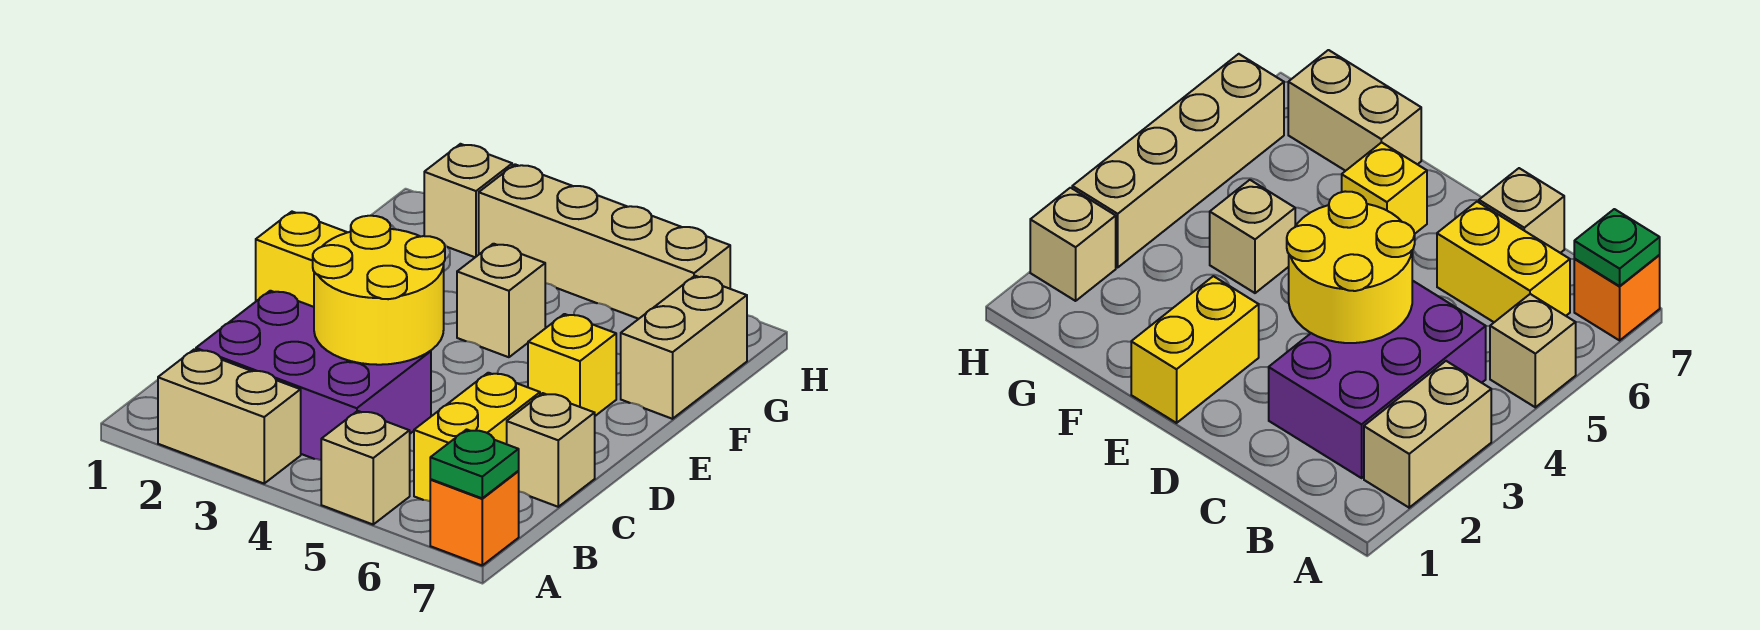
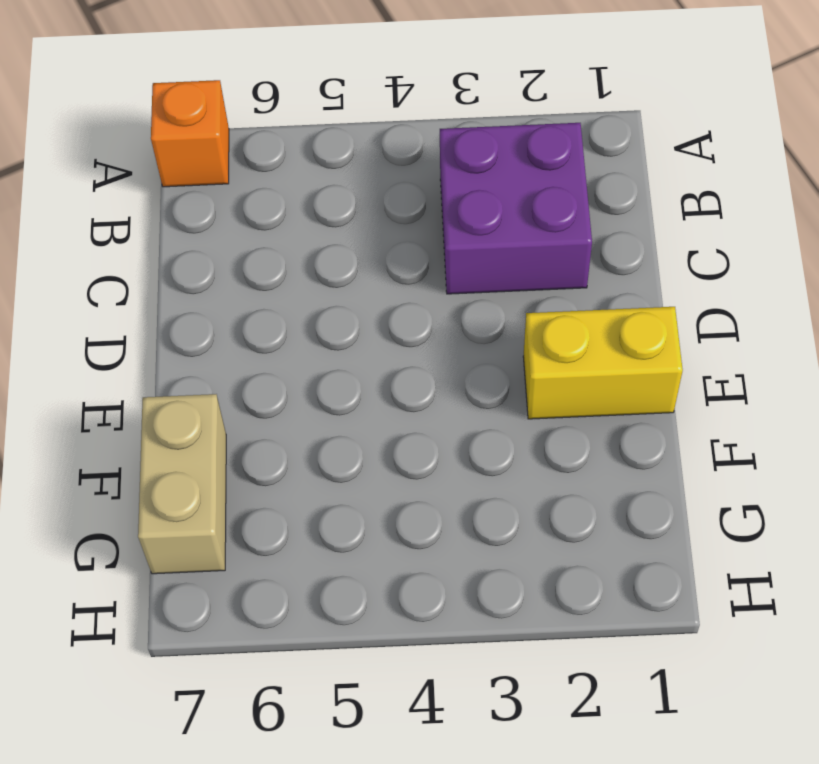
purple brick B2:C3 level 1 -> purple brick B2:C4 level 1
none -> tan brick A2:A3 level 1
none -> tan brick A5 level 1
none -> yellow brick B6:C6 level 1

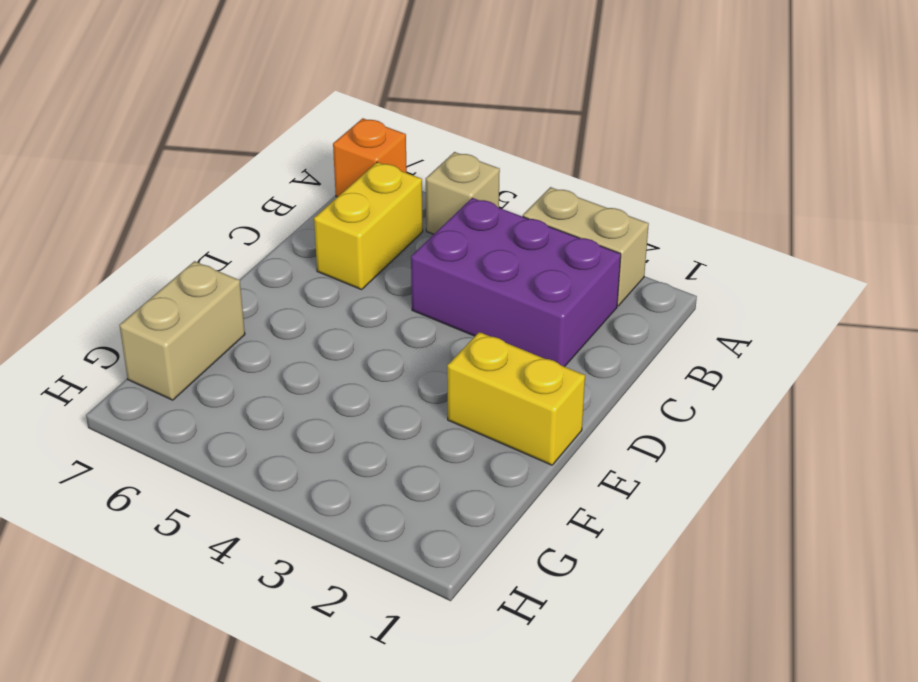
none -> tan brick C7 level 1
none -> yellow brick E6 level 1
none -> tan brick F4 level 1

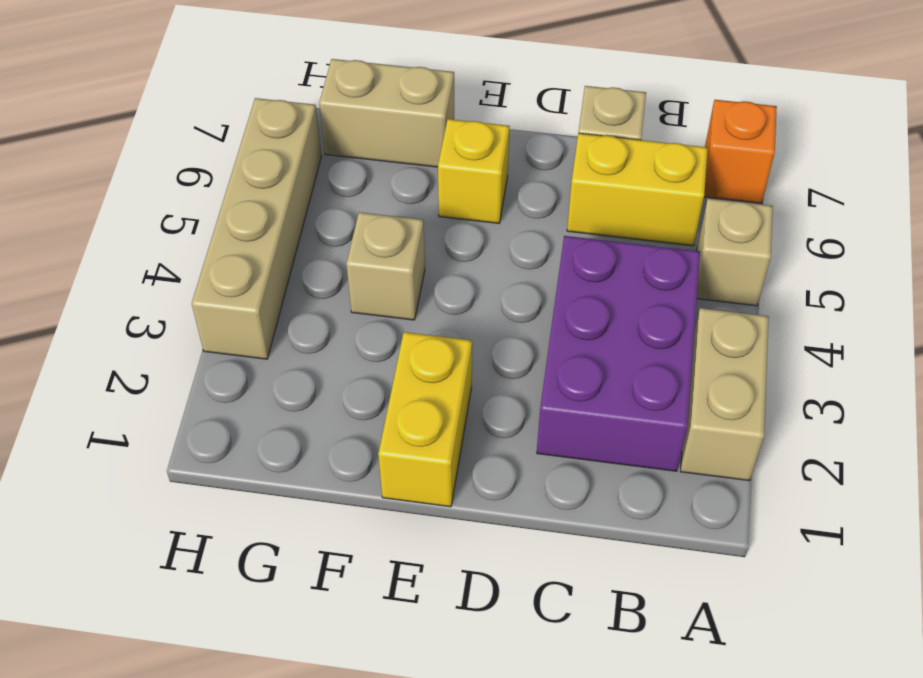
none -> tan brick H2 level 1
none -> green plate A7 level 2
none -> yellow round brick C3:D4 level 2

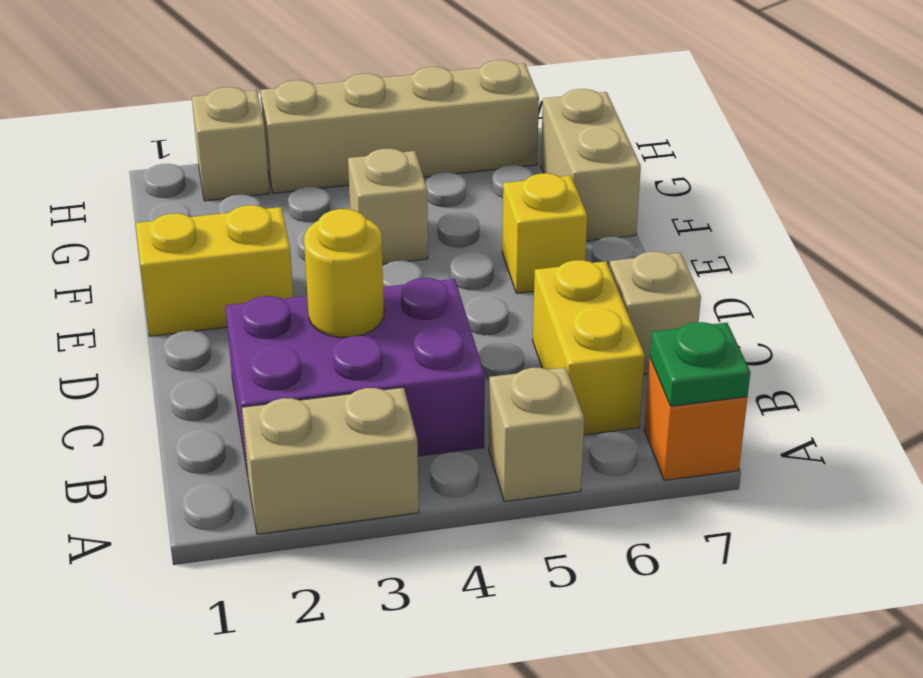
yellow round brick C3 level 2 -> yellow round brick C3:D4 level 2

